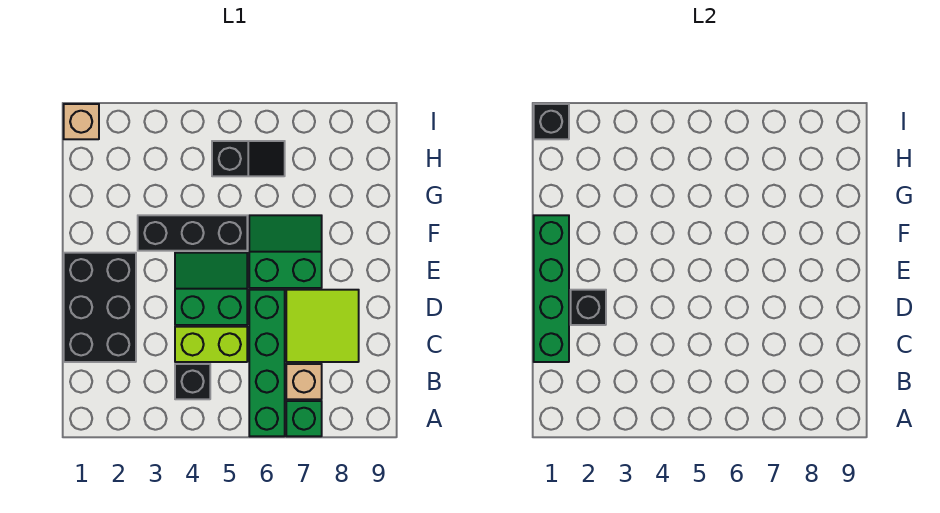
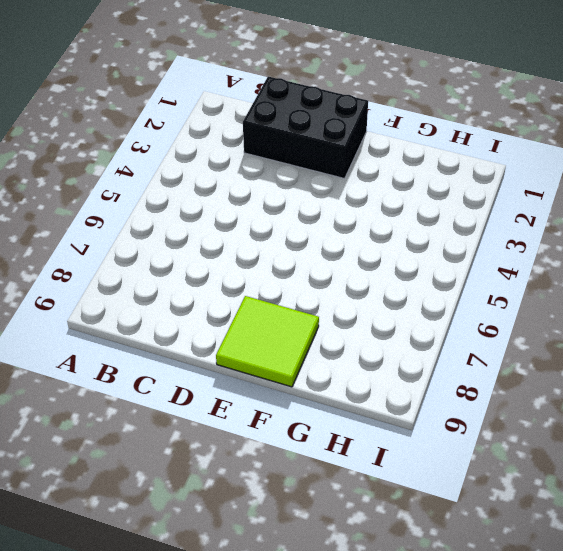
lime tile E8:F9 level 1 -> lime tile C7:D8 level 1
none -> green brick A6:D6 level 1
none -> green brick A7 level 1
none -> black brick B4 level 1

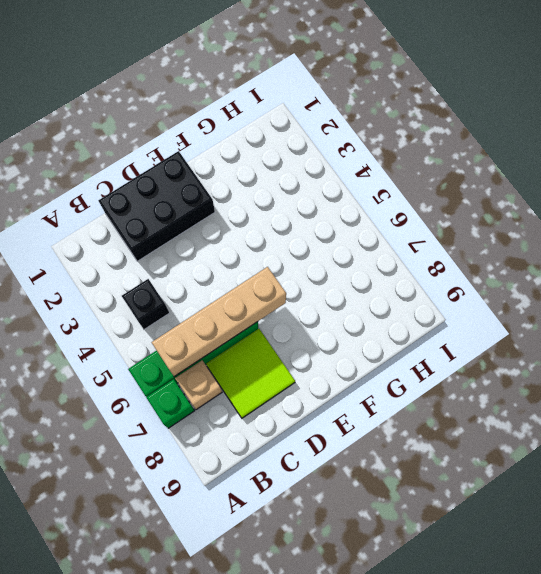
tan brick B6:E6 level 2 -> none
none -> lime brick C4:C5 level 1
none -> green slope D4:E5 level 1 top D
none -> green slope E6:F7 level 1 top E

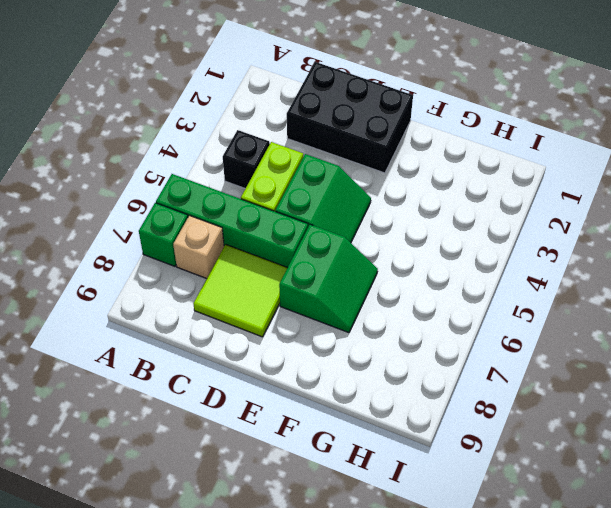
none -> black brick F3:F5 level 1
none -> black slope H5:H6 level 1 top 5
none -> tan brick I1 level 1

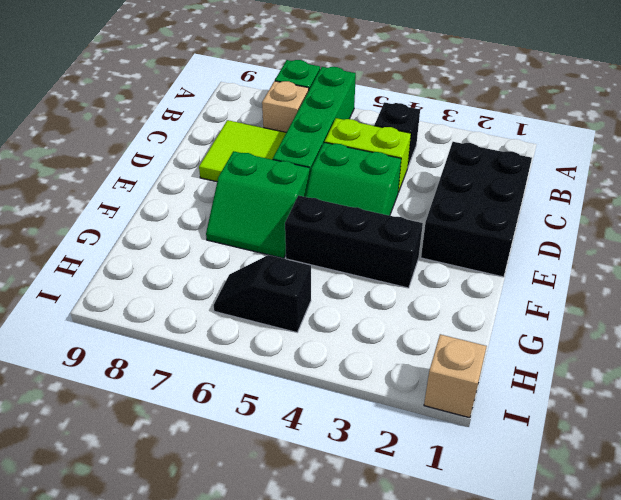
none -> green brick C1:F1 level 2
none -> black brick D2 level 2
none -> black brick I1 level 2

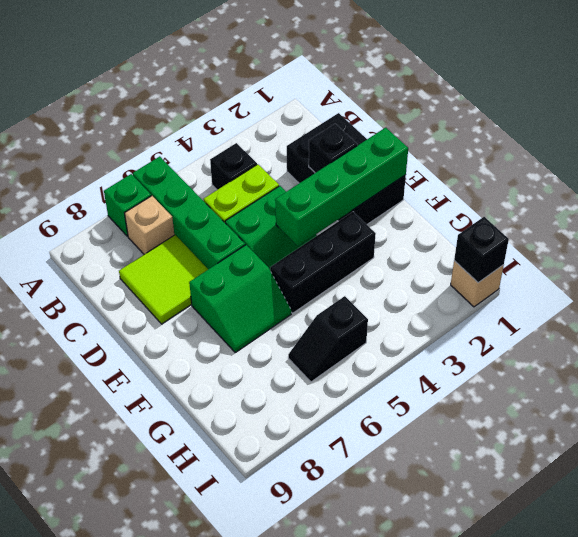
green brick E1:E4 level 2 -> green brick C1:F1 level 2

